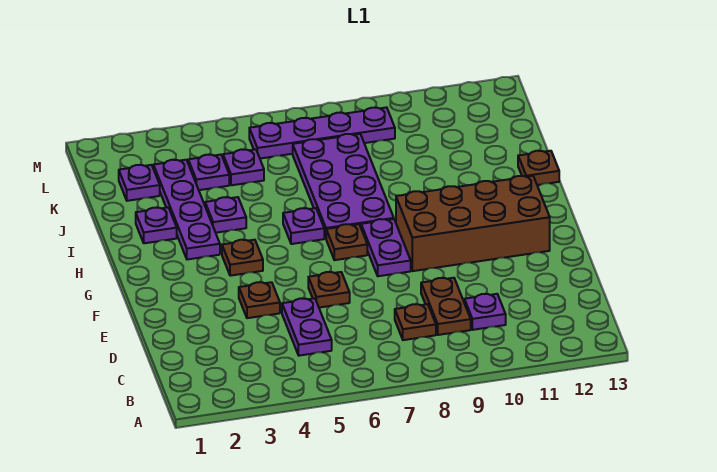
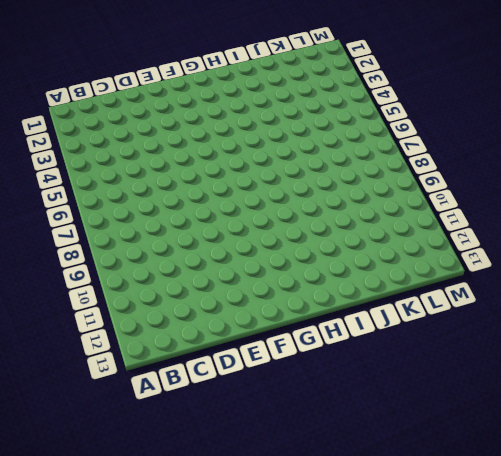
none -> purple plate C5:D5 level 1
none -> brown plate C8 level 1
none -> brown plate C9:D9 level 1

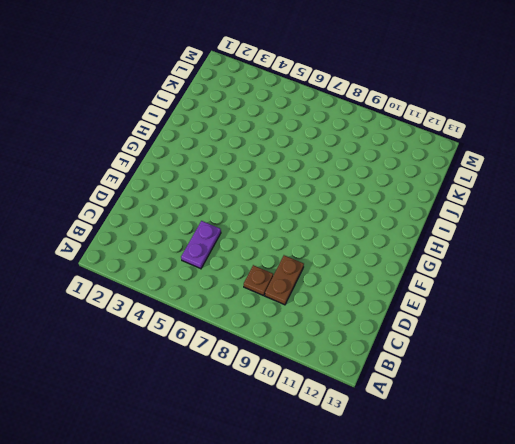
none -> purple plate C10 level 1
none -> brown plate E4 level 1
none -> brown plate E6 level 1

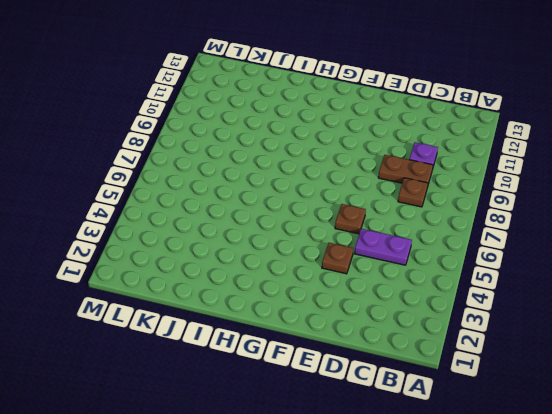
none -> purple plate F8:G8 level 1
none -> brown brick F9:G12 level 1
none -> brown plate G4 level 1

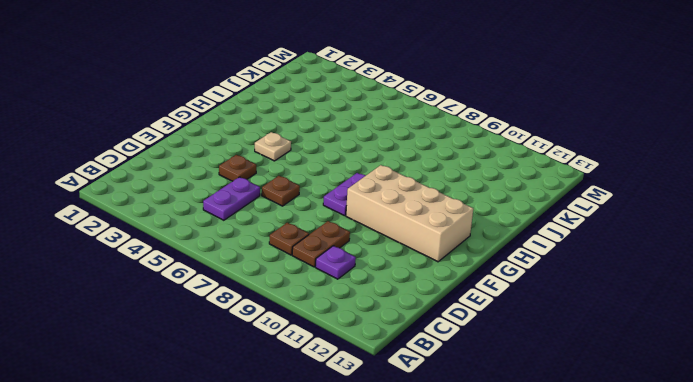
tan brick F9:G12 level 1 -> brown brick F9:G12 level 1
tan plate G4 level 1 -> brown plate G4 level 1
none -> brown plate G7 level 1
none -> purple plate H3:K3 level 1
none -> purple plate H6 level 1

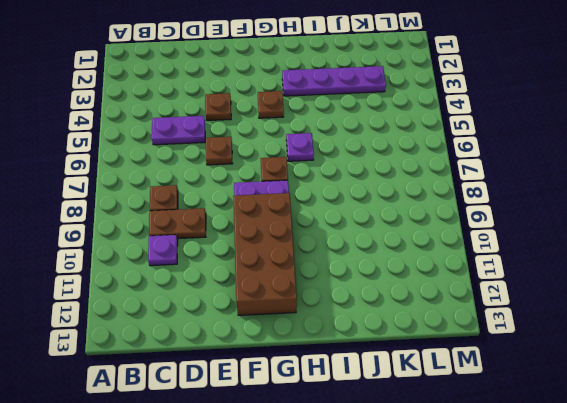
none -> purple plate H7:K8 level 1
none -> purple plate I2 level 1
none -> purple plate I4 level 1

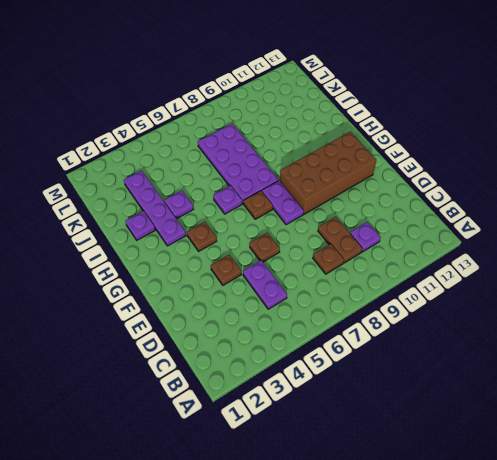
none -> brown plate I13 level 1
none -> purple plate K2 level 1
none -> purple plate K4 level 1

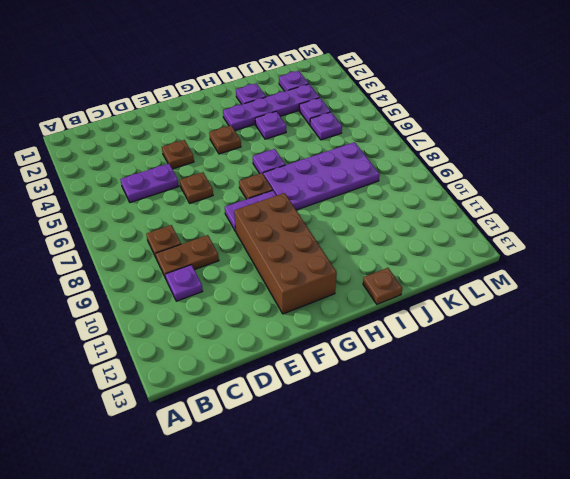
none -> purple plate L6:L9 level 1

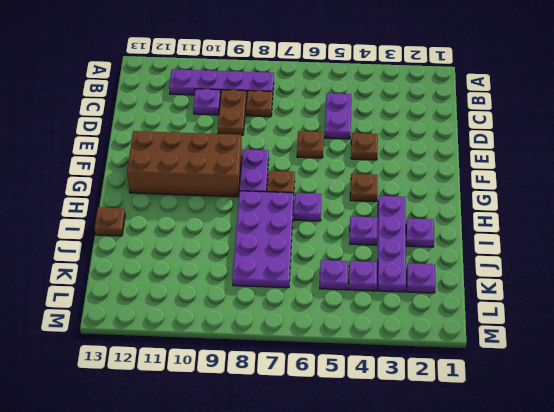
purple plate B8:B11 level 1 -> purple plate L6:L9 level 1

